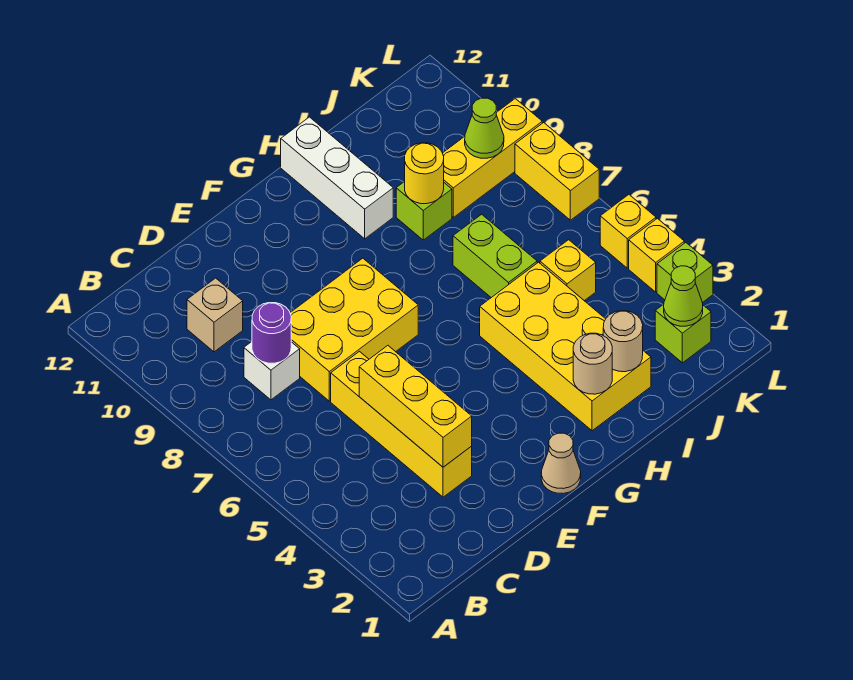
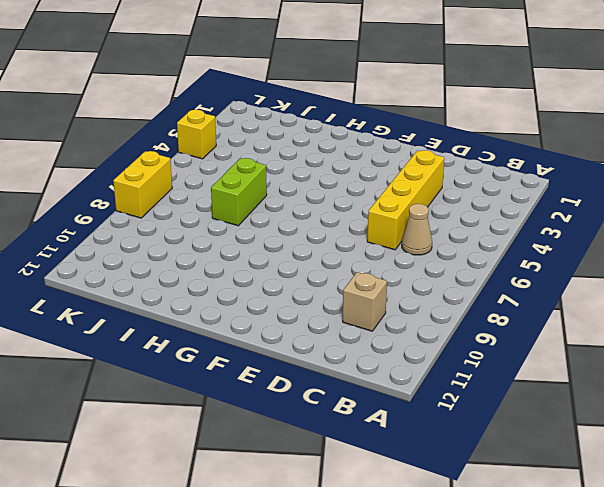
tan cone C6 level 1 -> tan cone F1 level 1
none -> white brick C8 level 1
none -> yellow brick D7:F8 level 1
none -> yellow brick H2:I5 level 1

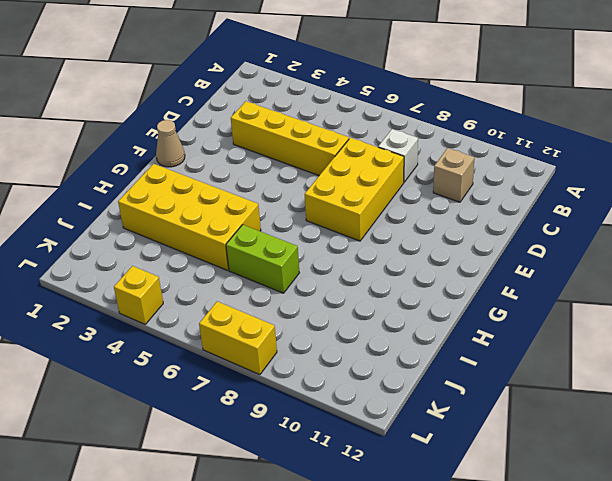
none -> white brick H10:H12 level 1
none -> lime brick I9 level 1
none -> yellow brick J5 level 1

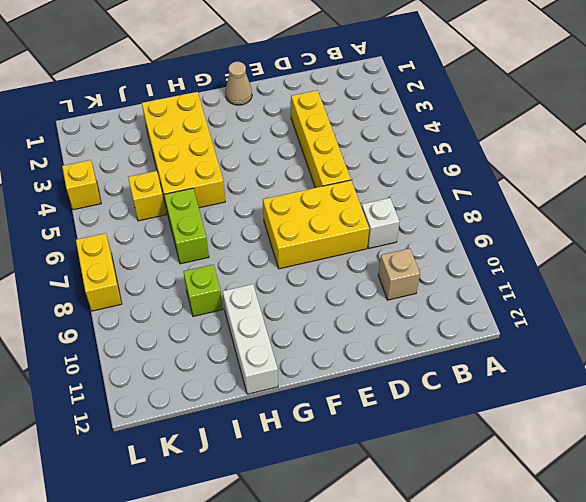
none -> yellow brick J9:L9 level 1
none -> lime brick K2 level 1
none -> lime brick L3 level 1

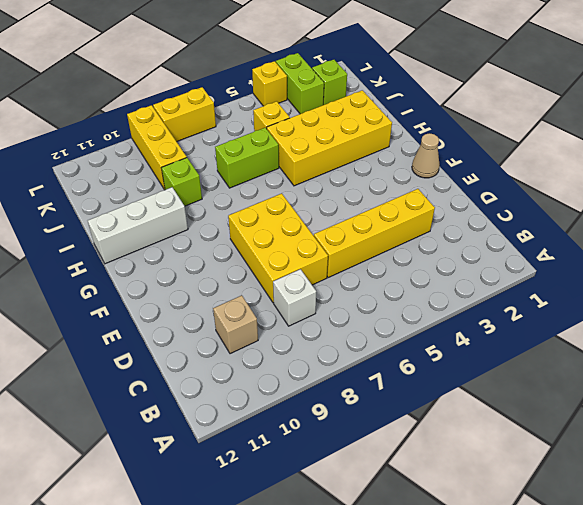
lime brick K3:L3 level 1 -> lime brick L3 level 1
none -> yellow brick L5 level 1
none -> purple round brick C8 level 2
none -> yellow brick D3:D5 level 2

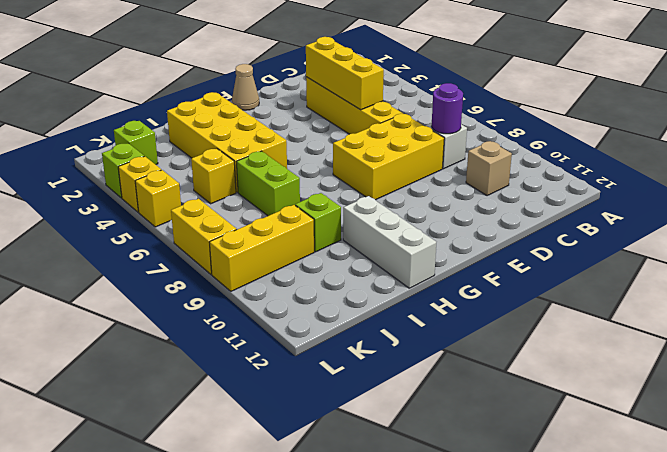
none -> tan round brick H2 level 2
none -> tan round brick I2 level 2
none -> yellow round brick I9 level 2

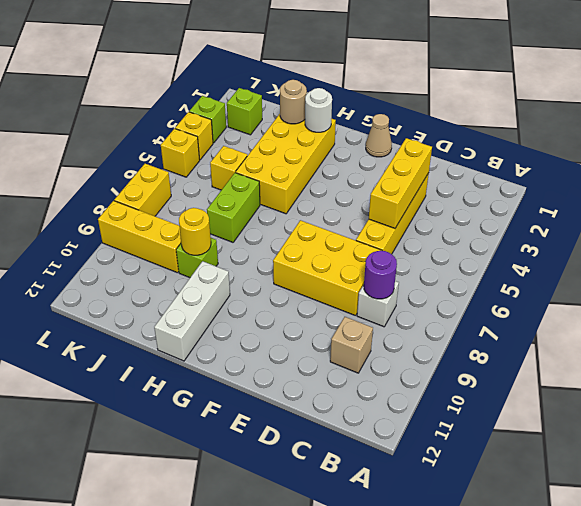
white round brick H2 level 2 -> tan round brick H2 level 2
none -> lime cone K2 level 2
none -> lime cone K9 level 2

